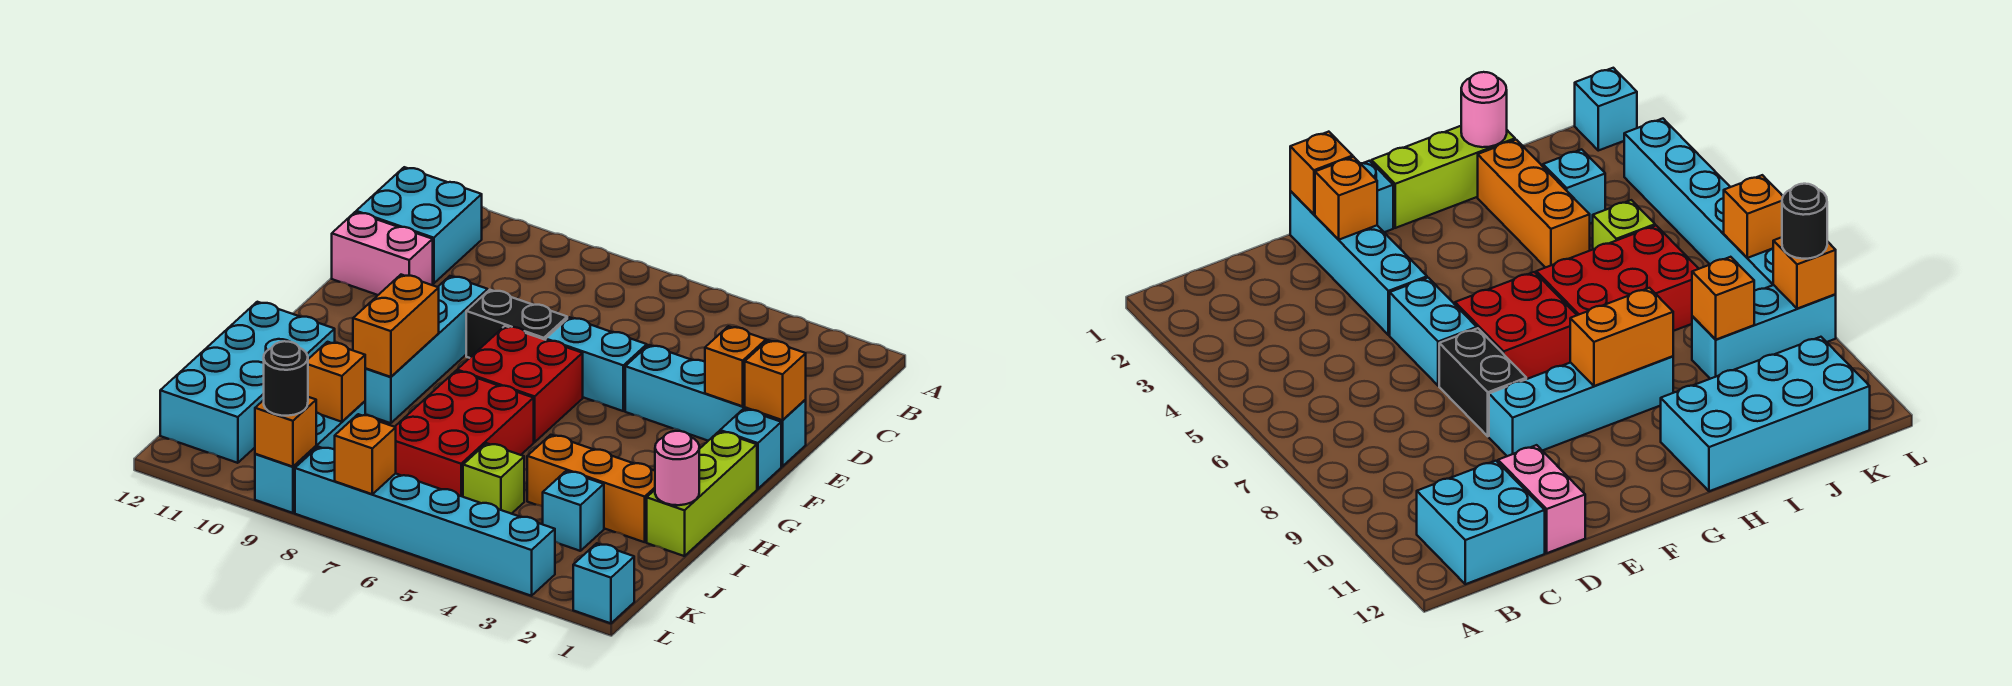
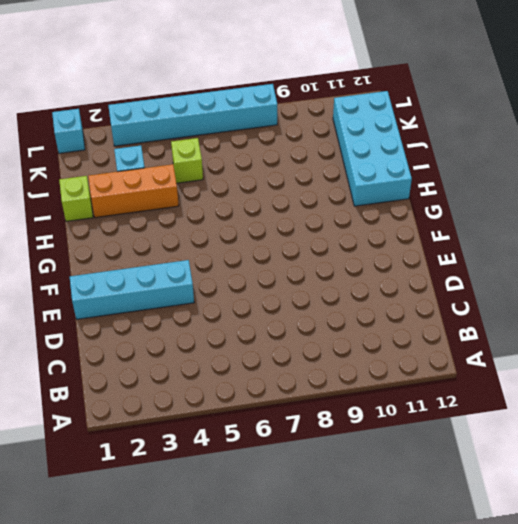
lime brick I1 level 1 -> lime brick G1:I1 level 1
none -> cyan brick B11:C12 level 1
none -> pink brick D11:D12 level 1
none -> cyan brick E5:E6 level 1

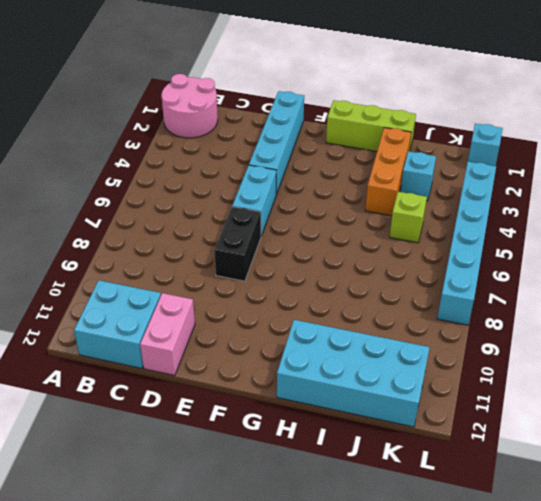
pink round brick A1:B2 level 1 -> none
none -> cyan brick E9:H9 level 1
none -> cyan brick F1 level 1
none -> red brick F6:G7 level 1

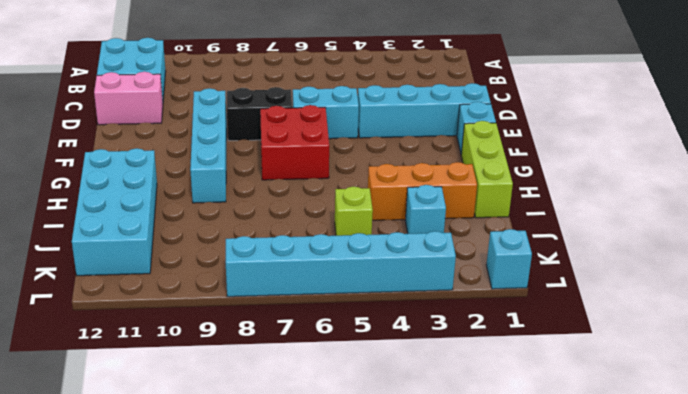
none -> red brick H6:J7 level 1
none -> cyan brick J9:L9 level 1
none -> orange brick E1 level 2

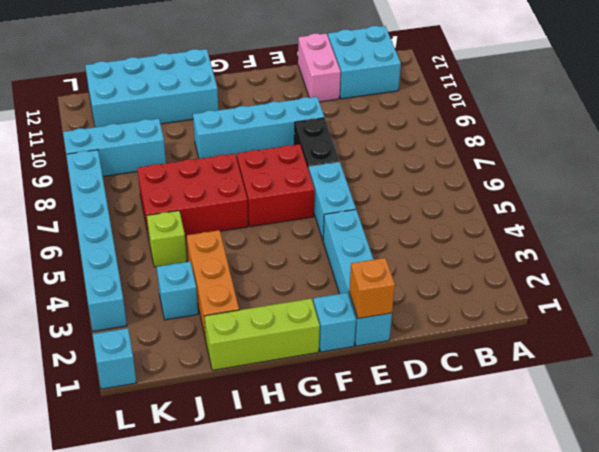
none -> orange brick E2 level 2
none -> orange brick G9:H9 level 2
none -> pink round brick I1 level 2

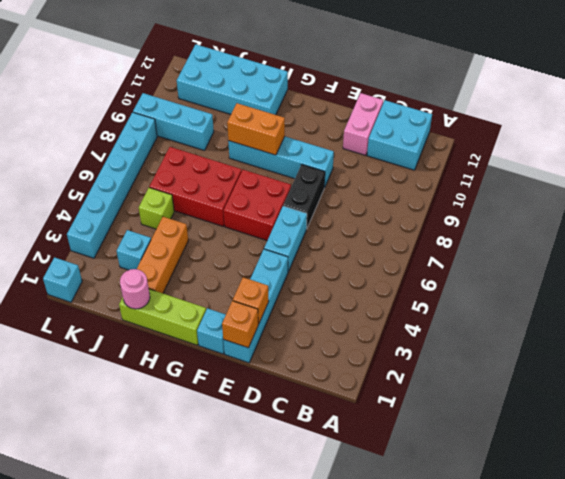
none -> orange brick J9 level 2
none -> orange brick L7 level 2
none -> orange brick L9 level 2

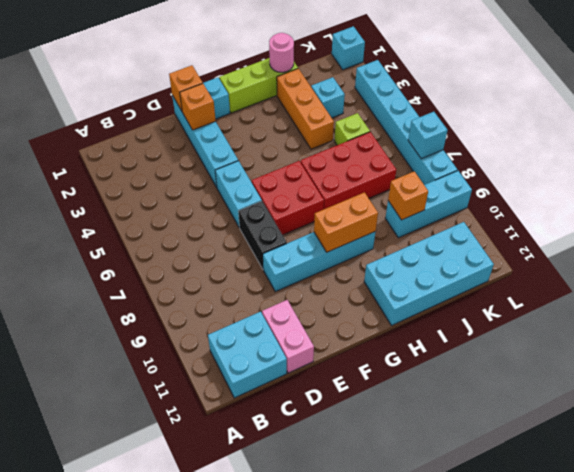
cyan brick L7 level 2 -> orange brick L7 level 2
none -> orange brick L9 level 2
none -> black round brick L9 level 3

